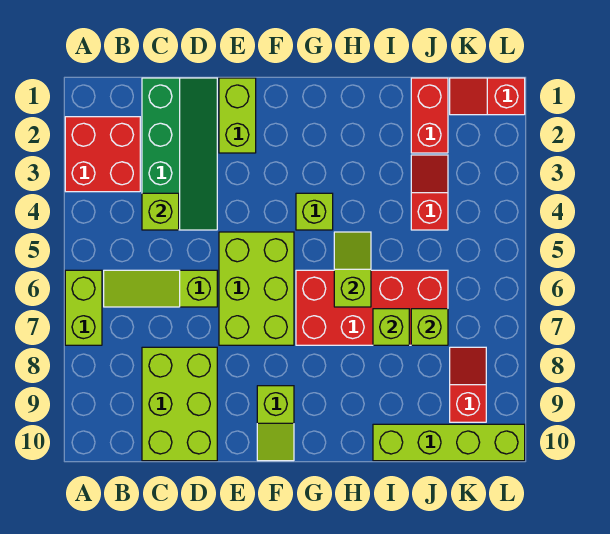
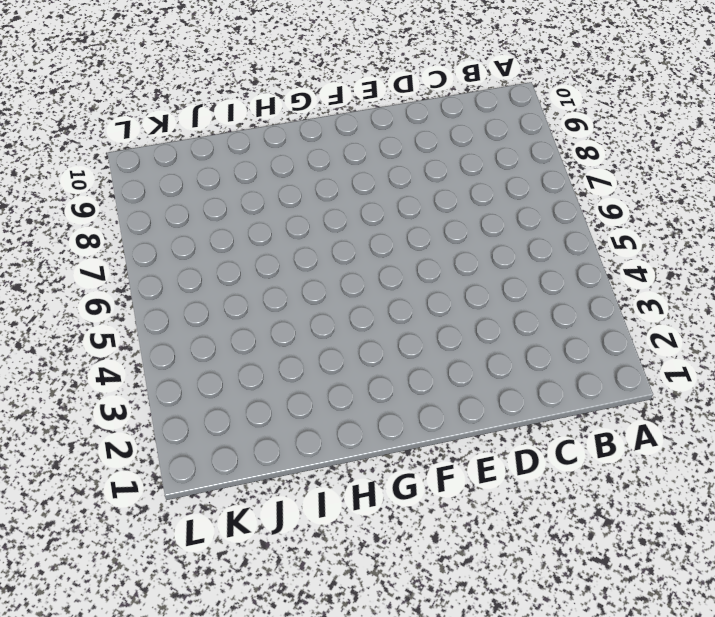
none -> red brick A2:B3 level 1
none -> lime brick A6:A7 level 1
none -> lime slope B6:D6 level 1 top D

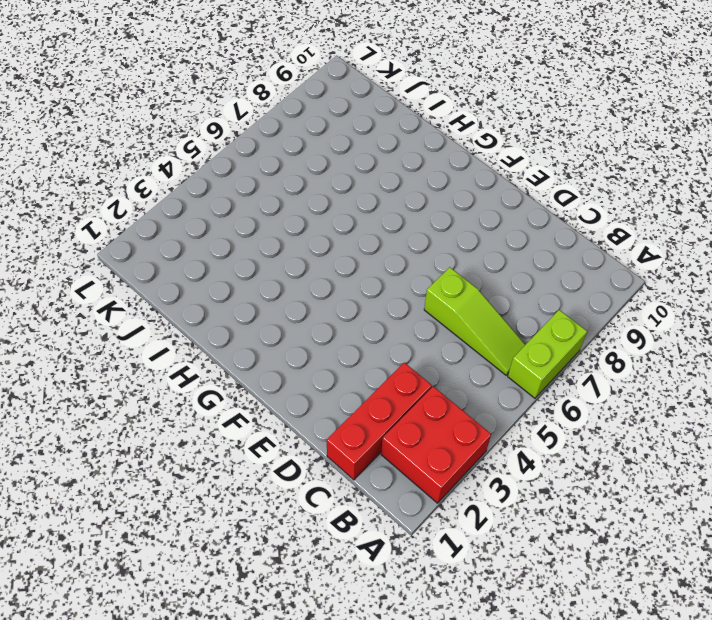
red brick C1:C3 level 1 -> green slope C1:D4 level 1 top C
none -> lime brick C8:D10 level 1
none -> lime brick E1:E2 level 1
none -> lime brick E5:F7 level 1

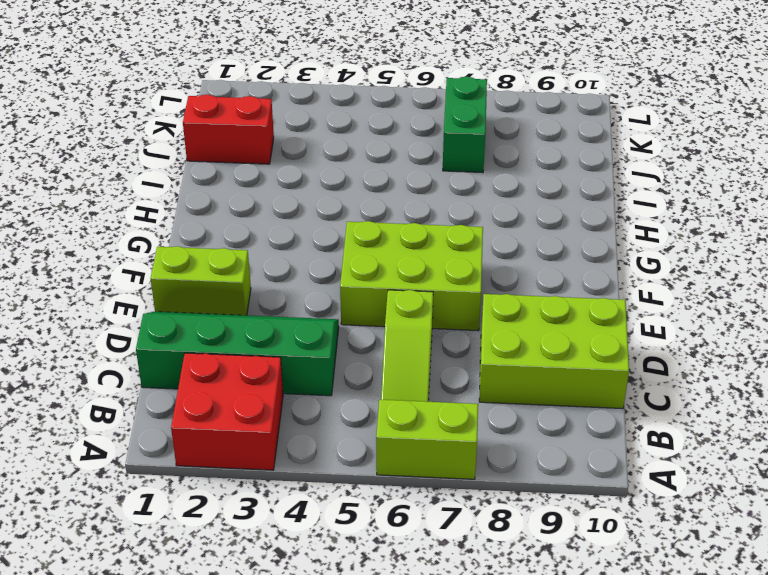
green brick J7:K7 level 1 -> red brick G6:J7 level 1
none -> lime slope F9:F10 level 1 top 9
none -> lime brick G4 level 1
none -> lime brick I10:L10 level 1

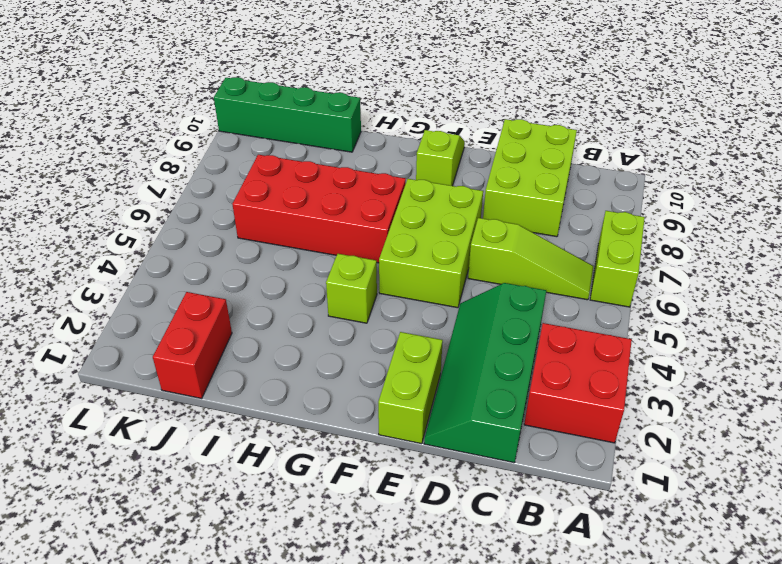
green brick I10:L10 level 1 -> lime brick I10:L10 level 1
none -> red slope J3:J4 level 1 top 4
none -> red slope K1:L1 level 1 top L
none -> red slope K8:K9 level 1 top 9

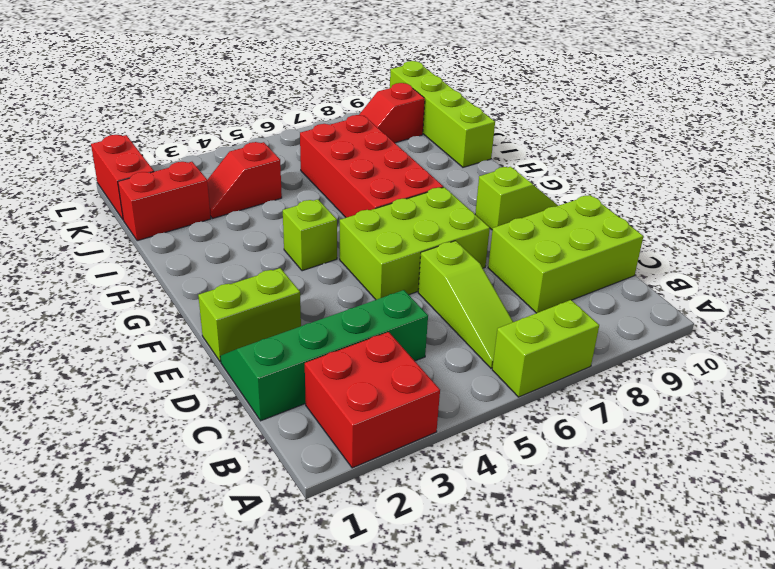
red brick K1:L1 level 1 -> red slope K1:L1 level 1 top L
none -> lime brick C4 level 2
none -> lime slope H5:H6 level 2 top 6
none -> lime brick I7 level 2

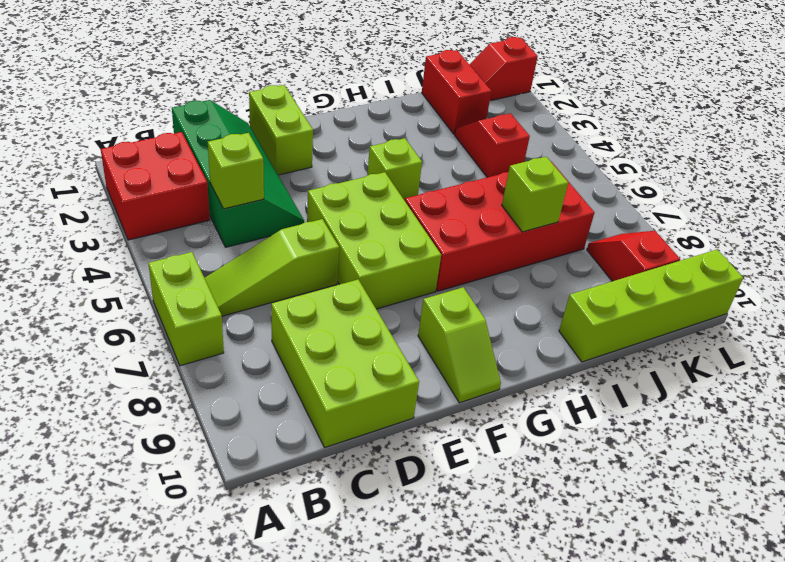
none -> lime slope H5:H6 level 2 top 6
none -> lime brick J7 level 2

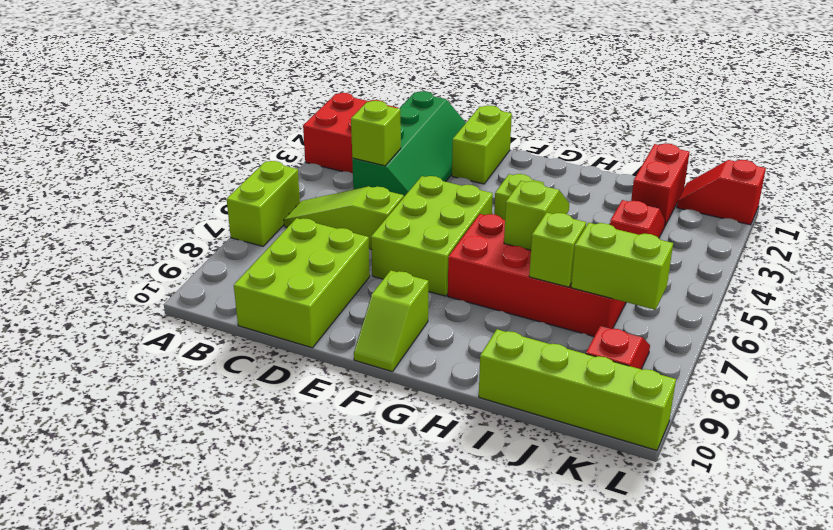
lime brick J7:K7 level 2 -> lime brick J7 level 2

